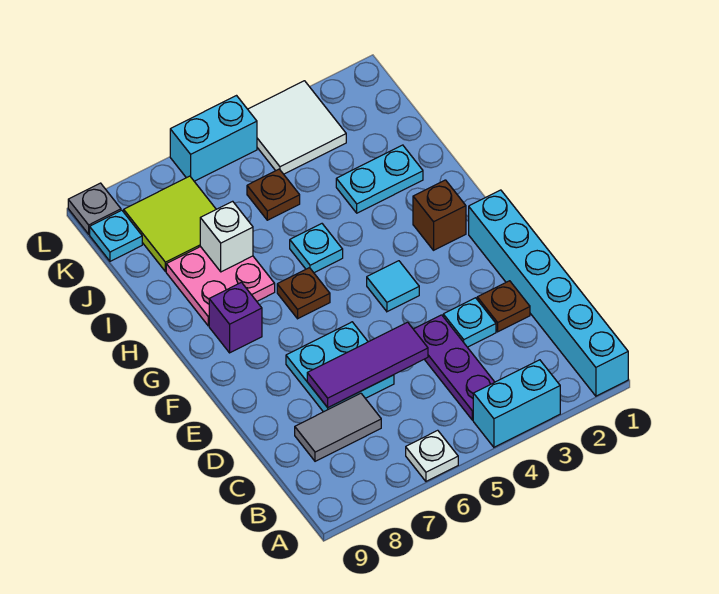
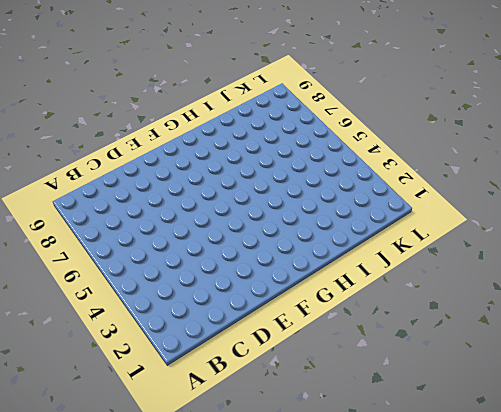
none -> cyan brick A1:F1 level 1
none -> cyan brick A3:A4 level 1
none -> white plate A6 level 1

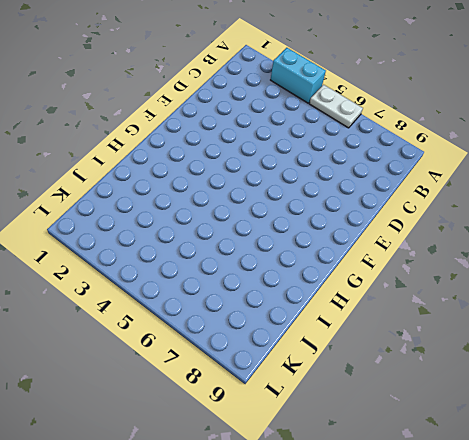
white plate A5:A6 level 1 -> white plate A6 level 1
none -> cyan brick A1:F1 level 1
none -> purple plate B4:D4 level 1
none -> grey tile C7:C8 level 1

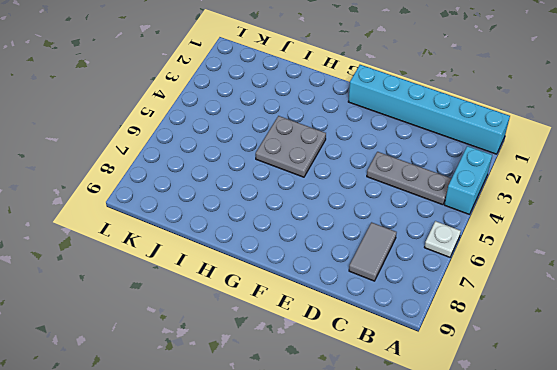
grey plate B4:D4 level 1 -> purple plate B4:D4 level 1
grey plate G4:H5 level 1 -> cyan plate H5 level 1
none -> brown plate D2 level 1
none -> cyan plate D3 level 1
none -> cyan plate D6:E7 level 1

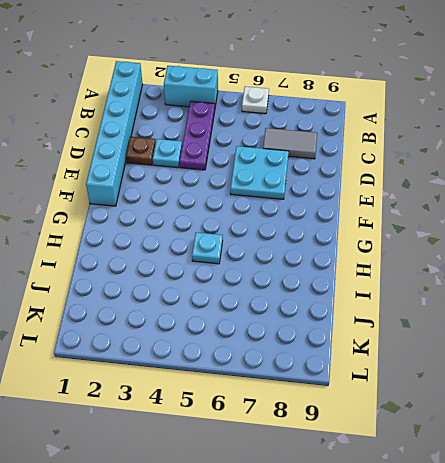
none -> cyan tile F4 level 1
none -> brown brick G2 level 1
none -> brown plate G6 level 1

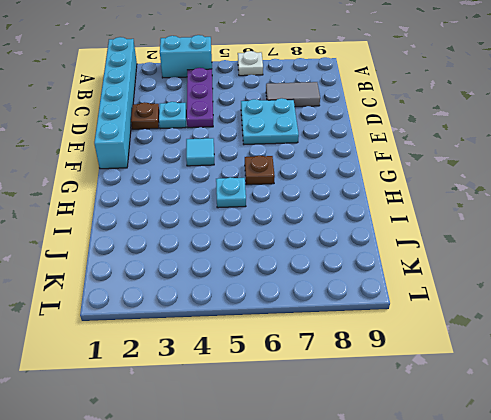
none -> brown brick G2 level 1
none -> purple brick G8 level 1
none -> pink plate H7:I8 level 1

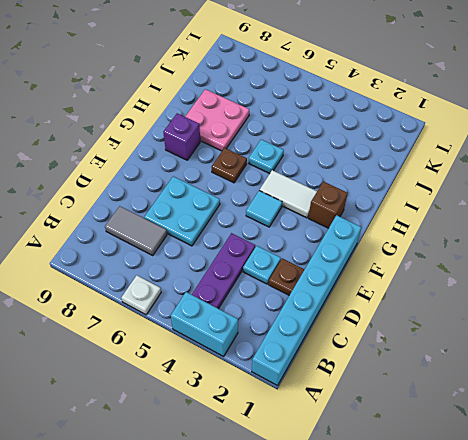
white tile G3:G4 level 1 -> none
none -> cyan plate I2:I3 level 1
none -> brown plate J5 level 1
none -> lime tile J7:K8 level 1

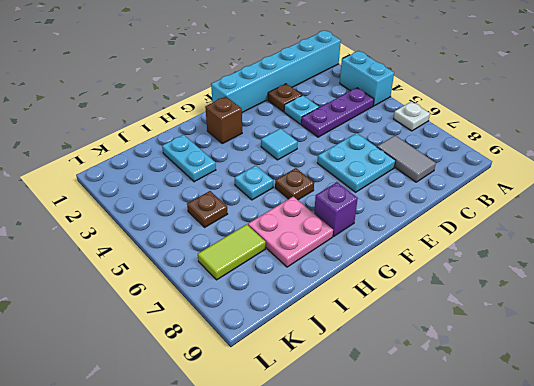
lime tile J7:K7 level 1 -> lime tile J7:K8 level 1
none -> white tile K3:L4 level 1
none -> cyan plate K9 level 1
none -> cyan brick L5:L6 level 1

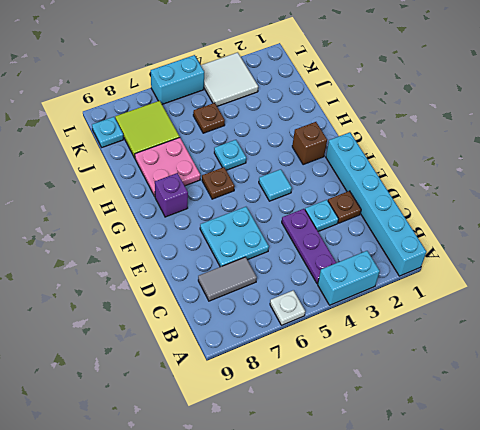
none -> cyan plate I2:I3 level 1
none -> grey plate L9 level 1
none -> purple tile D5:D7 level 2

